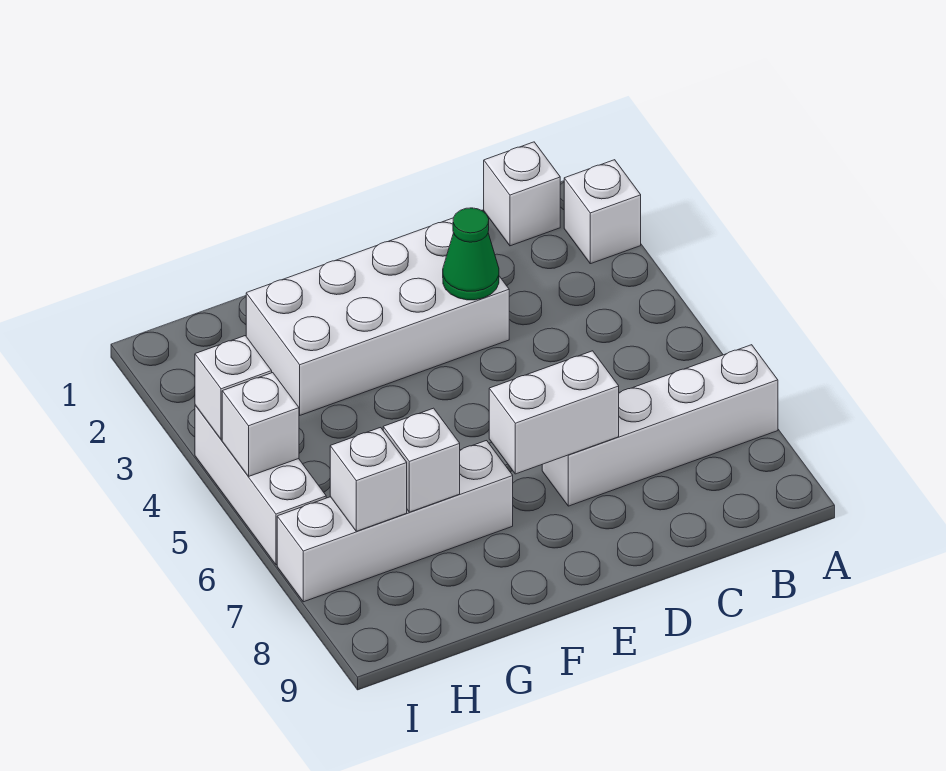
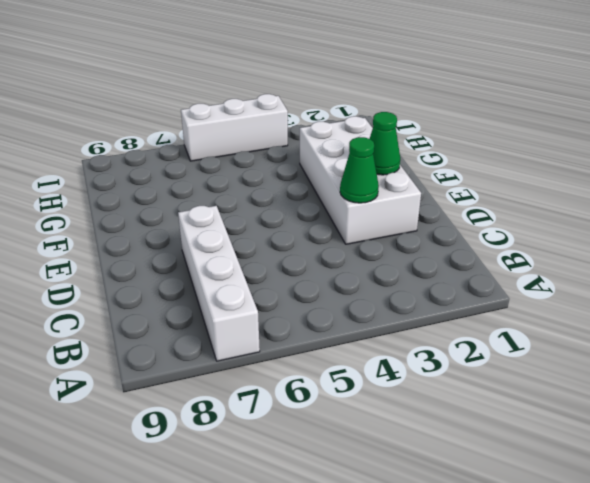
green cone E2 level 2 -> none
none -> white brick A2 level 1
none -> white brick B1 level 1
none -> white brick F7:I7 level 1

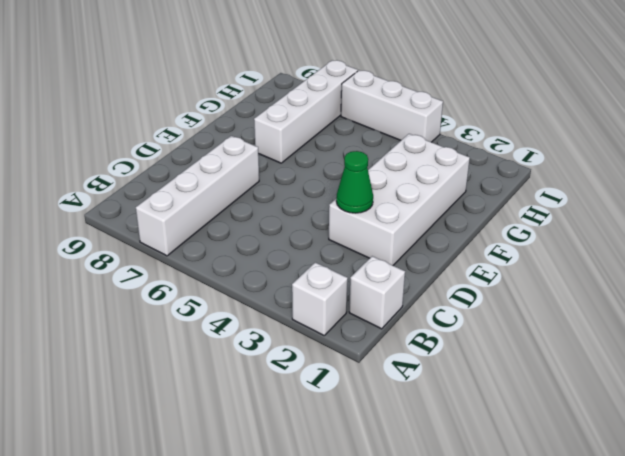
none -> white brick D7:E7 level 2
none -> white brick G7 level 2
none -> white brick H7 level 2

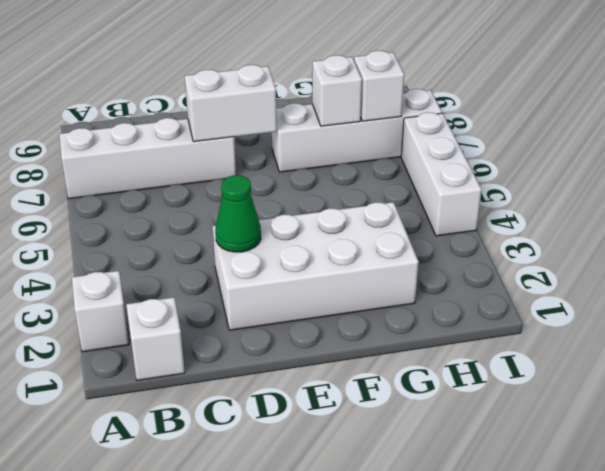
none -> white brick I4 level 2
none -> white brick I5 level 2

